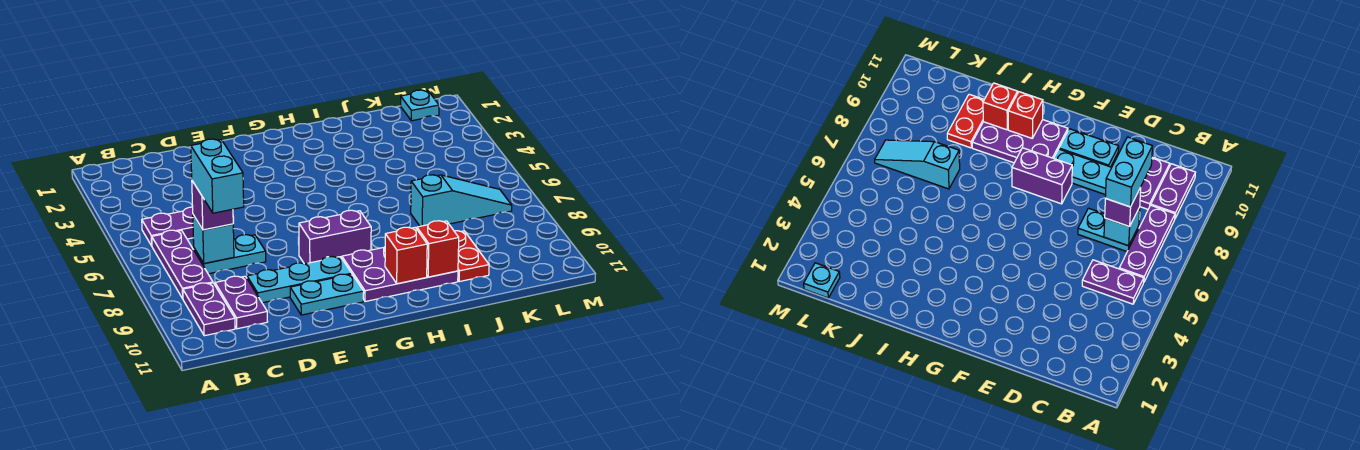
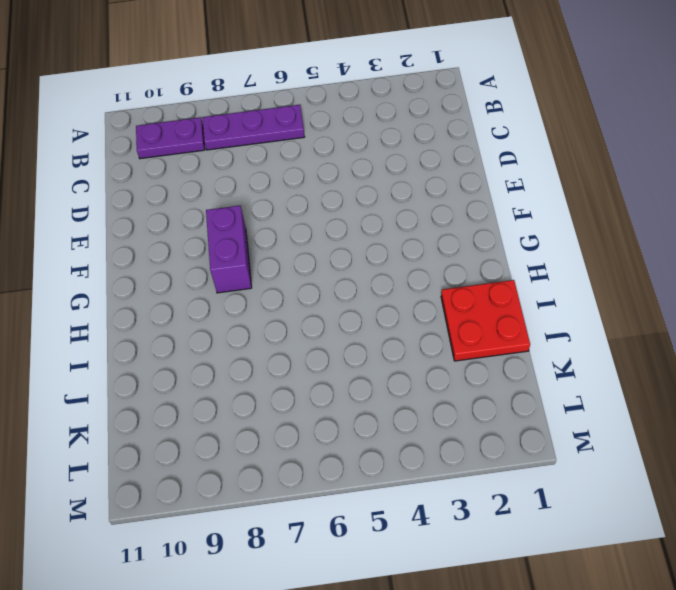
red plate I1:J2 level 1 -> none
none -> purple plate B5:C5 level 1
none -> cyan plate C7:D7 level 1
none -> purple plate C9:C10 level 1

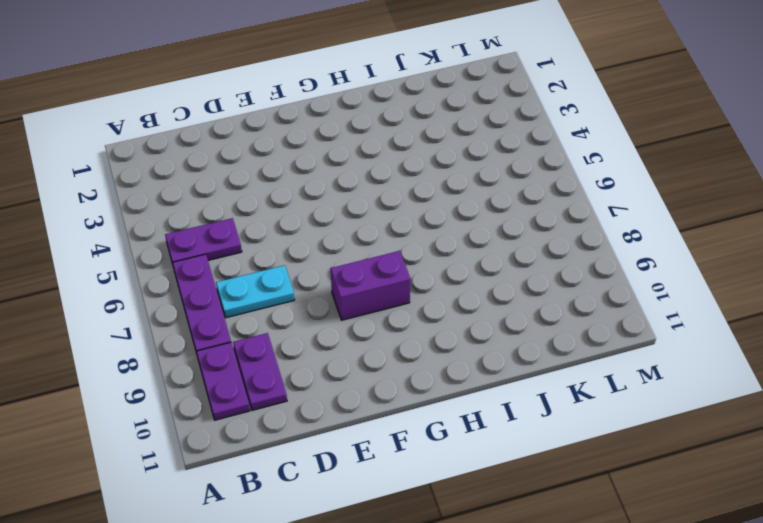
none -> cyan plate D9:F9 level 1
none -> cyan plate E10:F10 level 1
none -> purple plate G9:I10 level 1

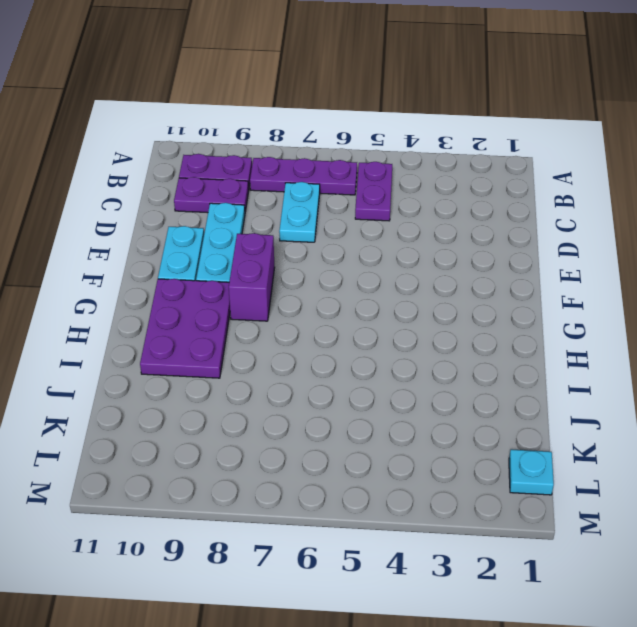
none -> cyan slope J7:L7 level 1 top J
none -> red plate J9:J10 level 1
none -> cyan brick C7 level 2

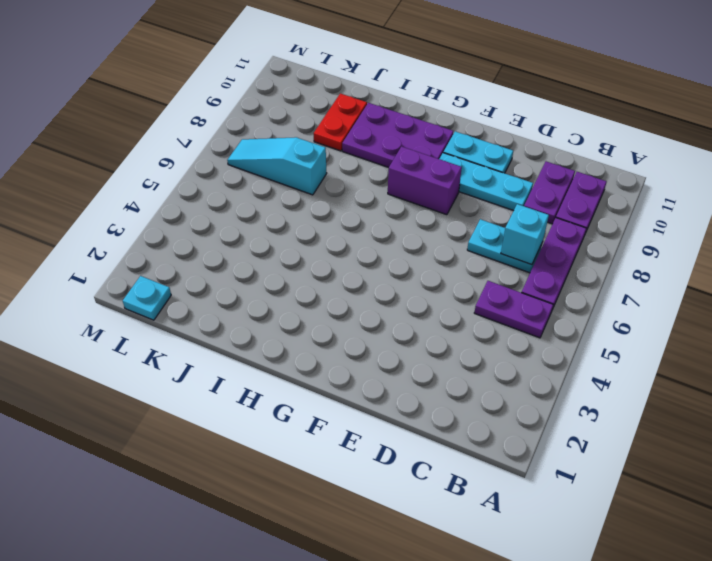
none -> red brick H10 level 2
none -> red brick I10 level 2
none -> purple brick C7 level 3

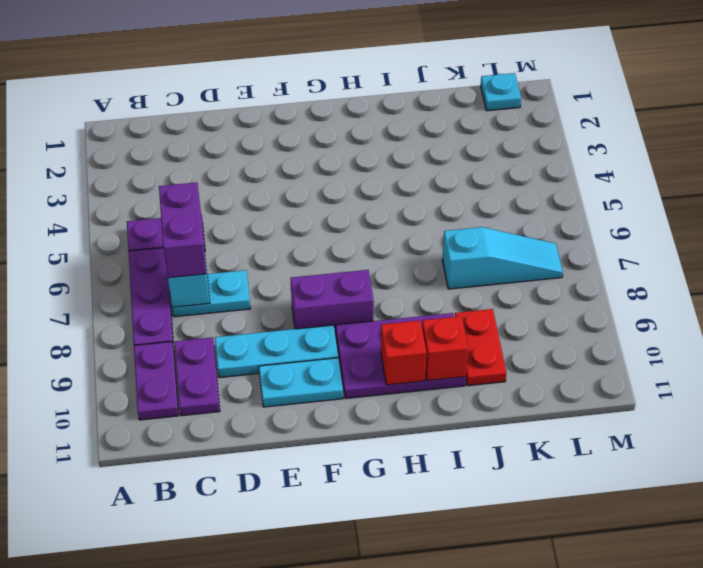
purple brick C6:C7 level 3 -> purple brick C7 level 3
none -> cyan brick C7:C8 level 4

